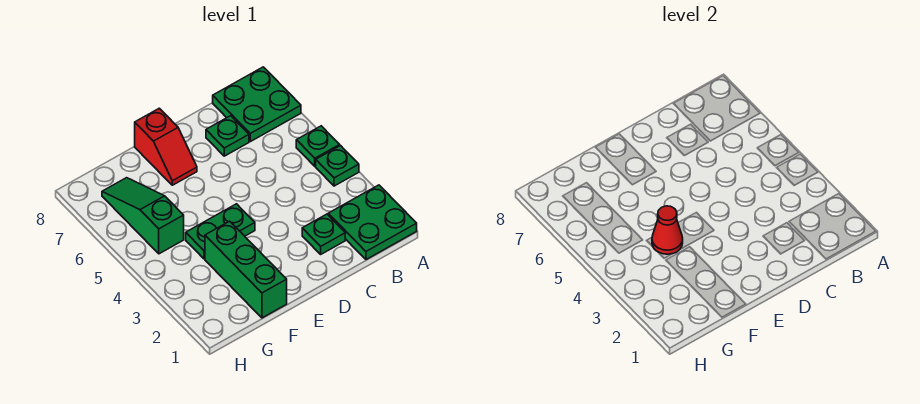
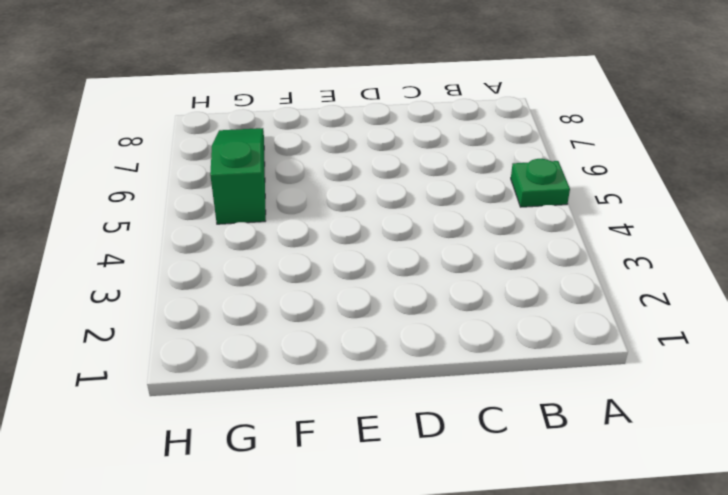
none -> green plate A1:B2 level 1
none -> green plate A4 level 1

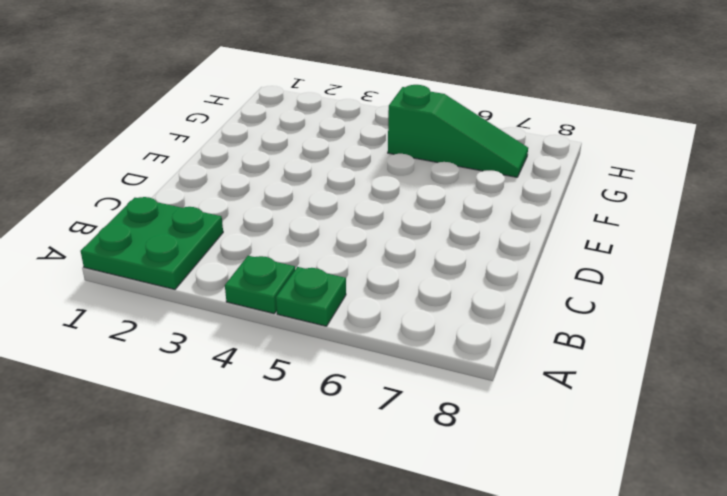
none -> green plate A7:B8 level 1
none -> green plate C2 level 1

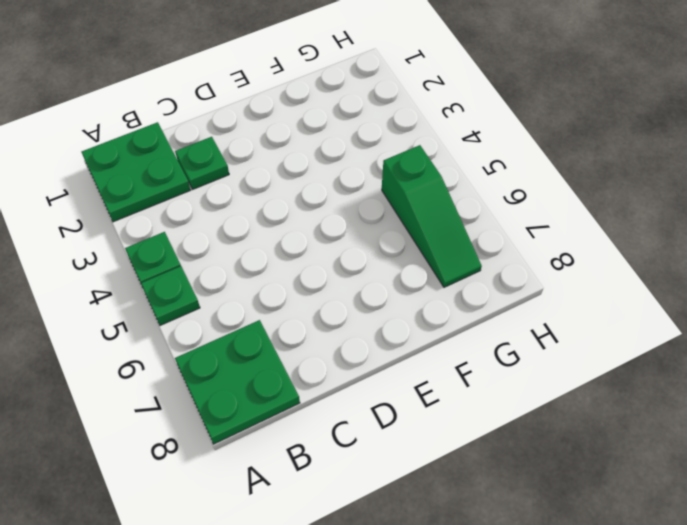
none -> green plate C7 level 1
none -> green plate E4:F4 level 1

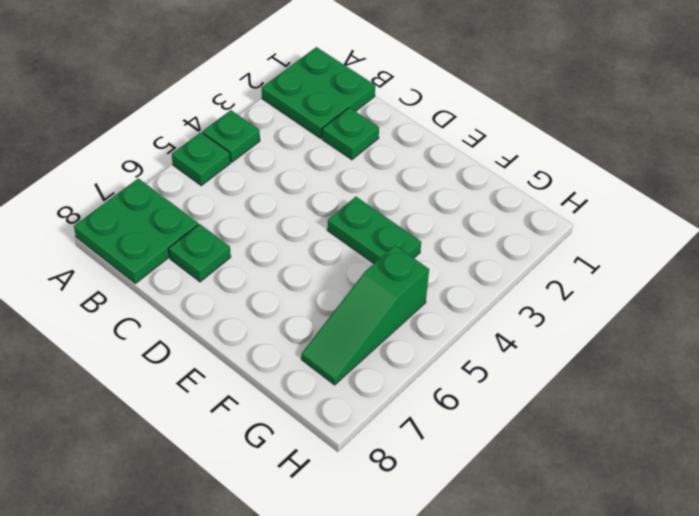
none -> red slope E7:E8 level 1 top 8
none -> green brick F1:F3 level 1

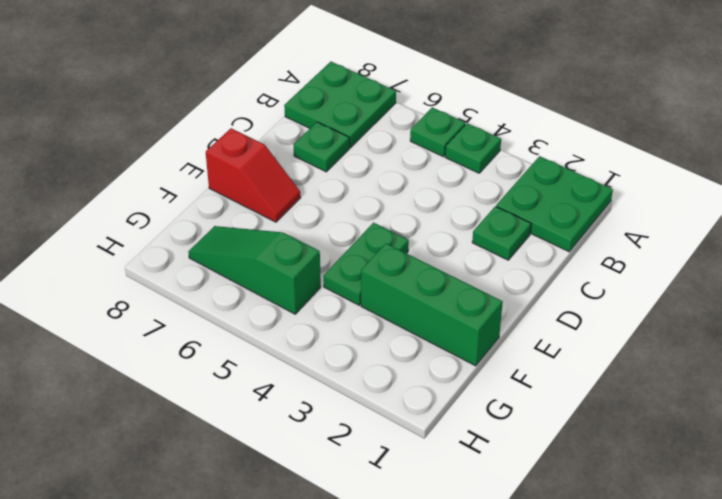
none -> red cone F4 level 2

